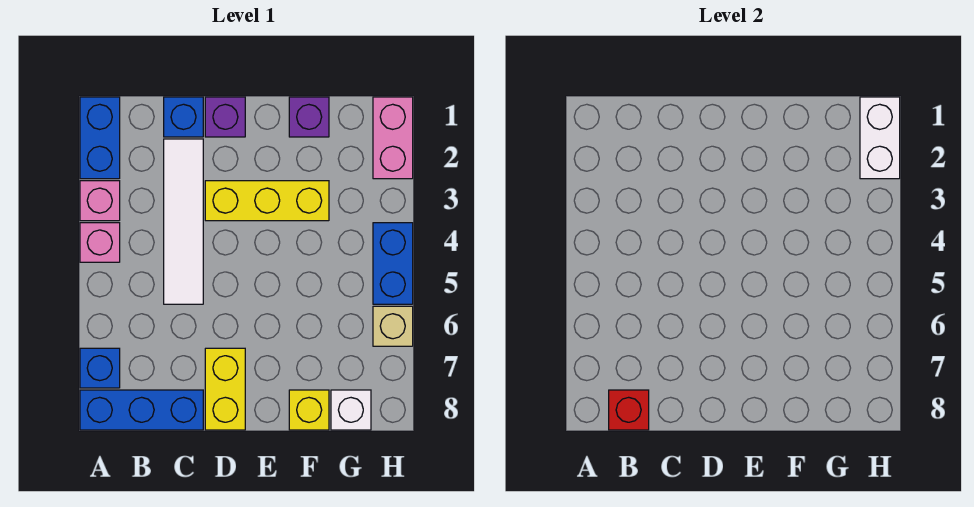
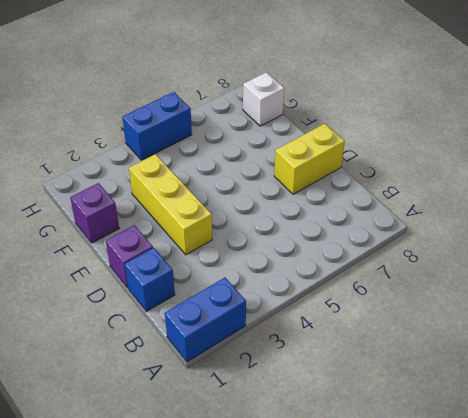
none -> pink brick A3 level 1
none -> pink brick A4 level 1
none -> blue brick A7 level 1

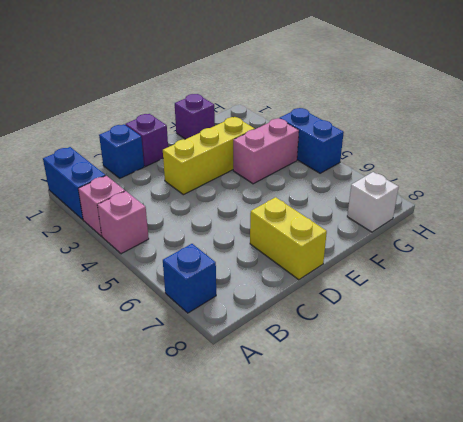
pink brick F4:G4 level 1 -> pink brick H1:H2 level 1
none -> blue brick A8:C8 level 1
none -> white tile C2:C5 level 1
none -> yellow brick F8 level 1

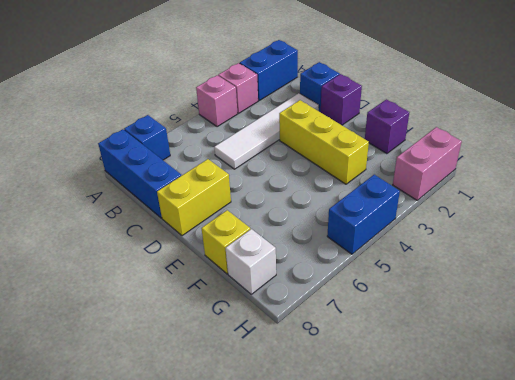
none -> tan brick H6 level 1
none -> red brick B8 level 2
none -> white brick H1:H2 level 2

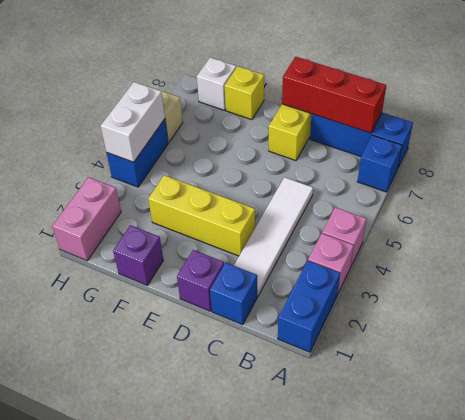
red brick B8:D8 level 2 -> red brick B8 level 2
white brick H4:H5 level 2 -> white brick H1:H2 level 2

